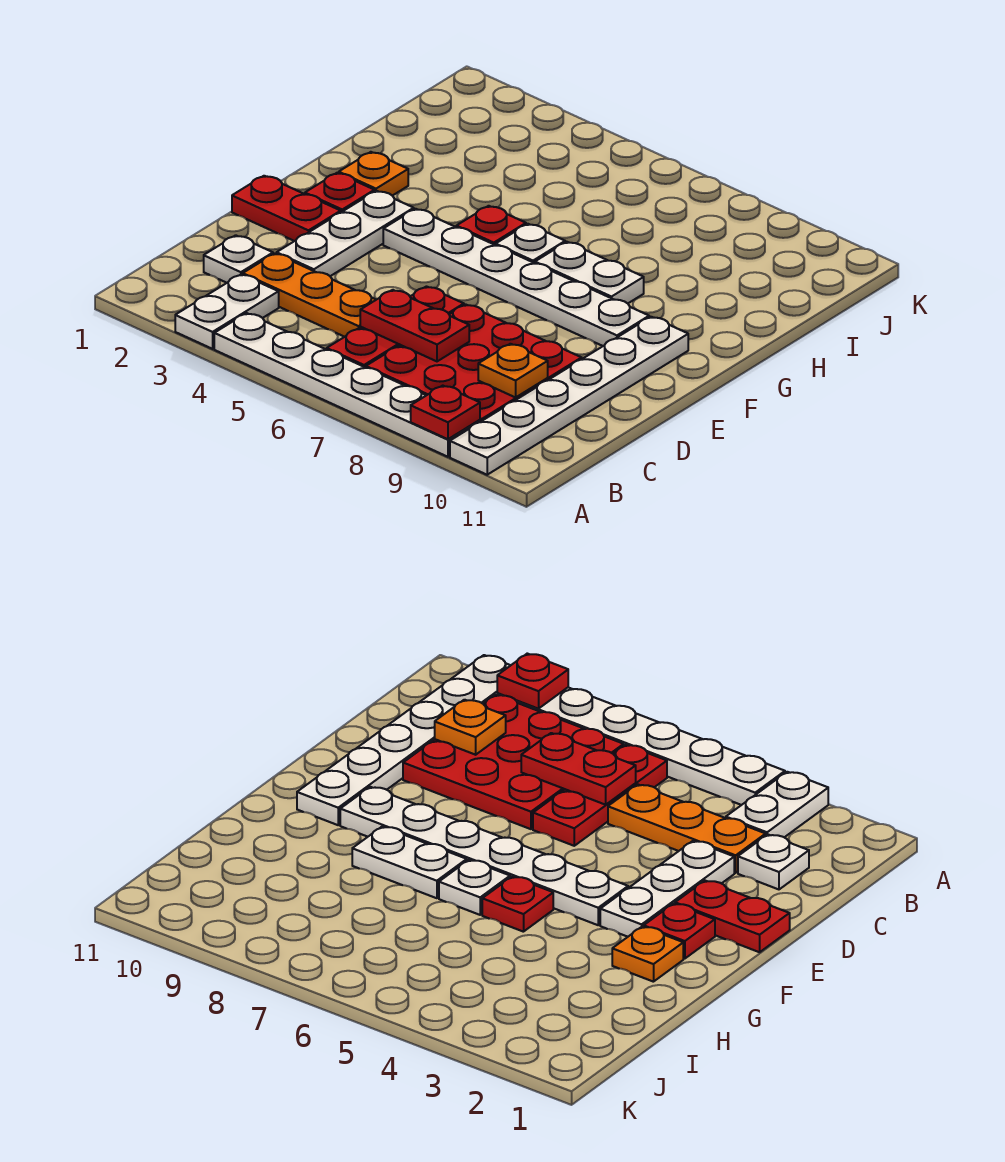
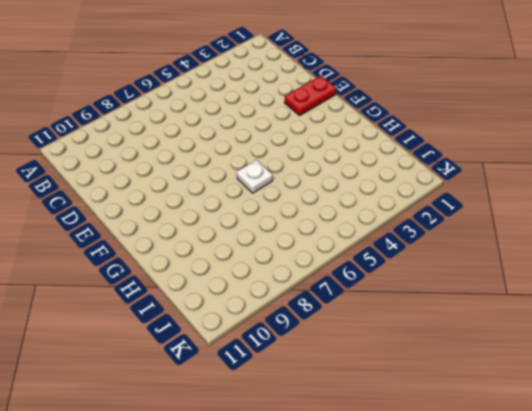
none -> white plate A3:B3 level 1
none -> white plate A4:A9 level 1
none -> white plate A10:F10 level 1

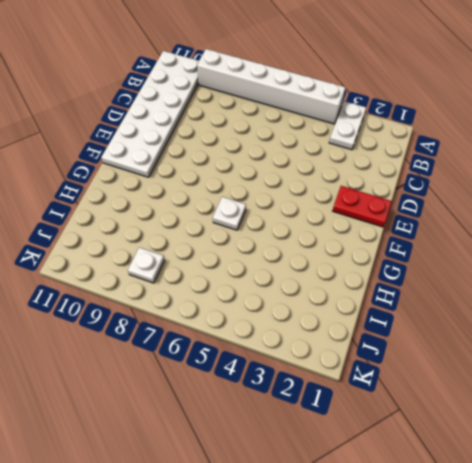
white brick A4:A9 level 1 -> white plate A4:A9 level 1
white plate A10:F11 level 1 -> white plate A10:F10 level 1
white plate J8 level 1 -> white plate C2 level 1
none -> red plate B6:D6 level 1
none -> red plate B7:D9 level 1
none -> orange plate C3:C5 level 1

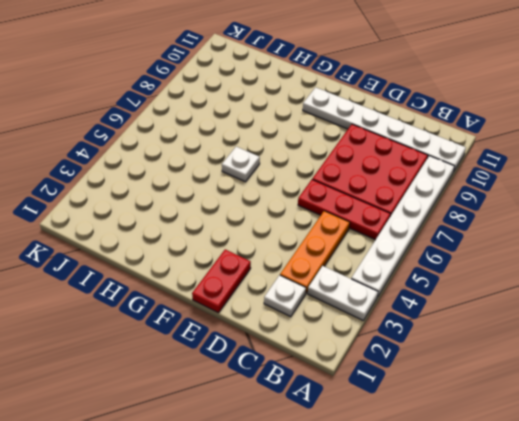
none -> white plate D3:F3 level 1
none -> red plate F2 level 1
none -> white plate F4:F9 level 1

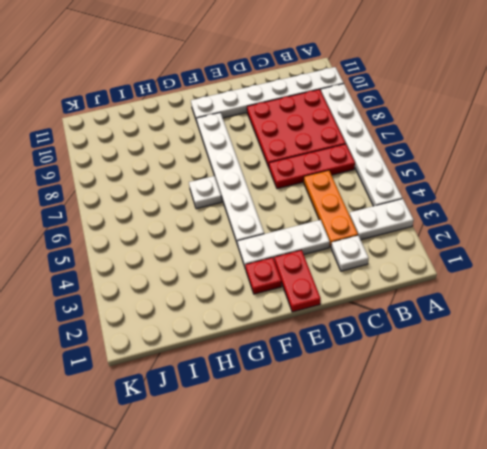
none -> orange plate G2 level 1
none -> red plate G5 level 1
none -> white plate G7:G8 level 1

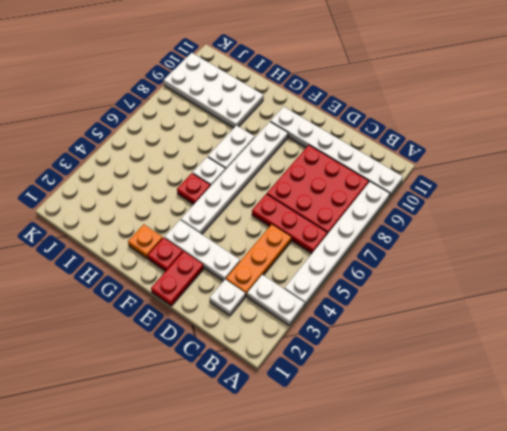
white plate H9:K10 level 1 -> none
none -> red plate A9 level 2
none -> red plate C6:C7 level 2
none -> orange plate C9 level 2

